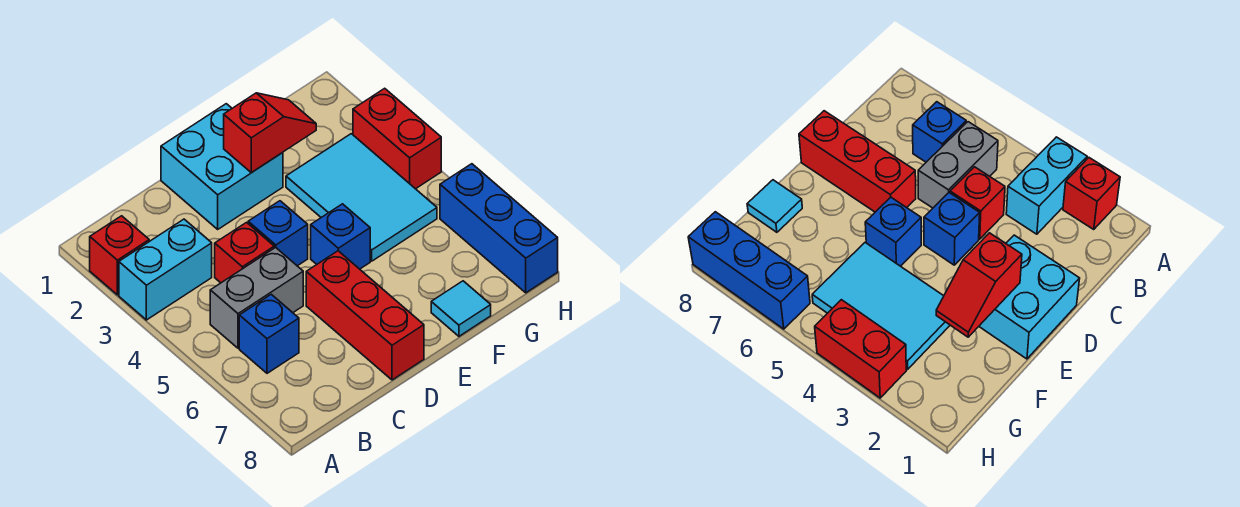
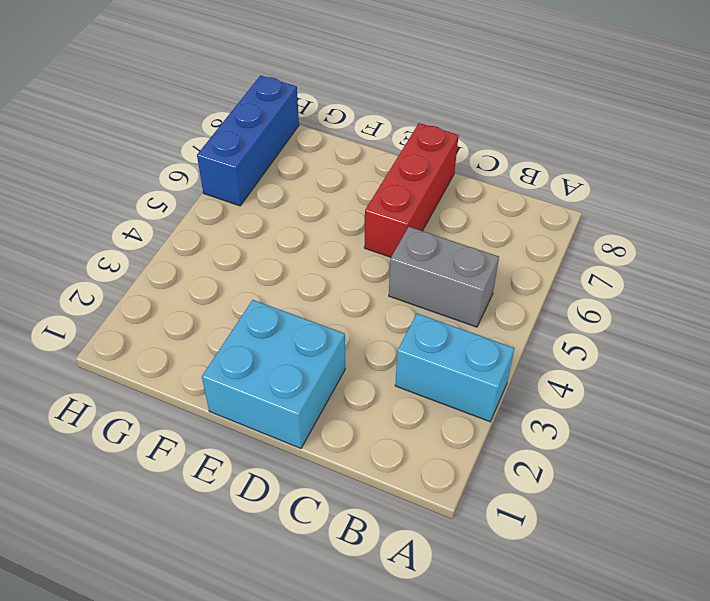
none -> red brick A2 level 1
none -> blue brick B6 level 1
none -> red brick C4 level 1

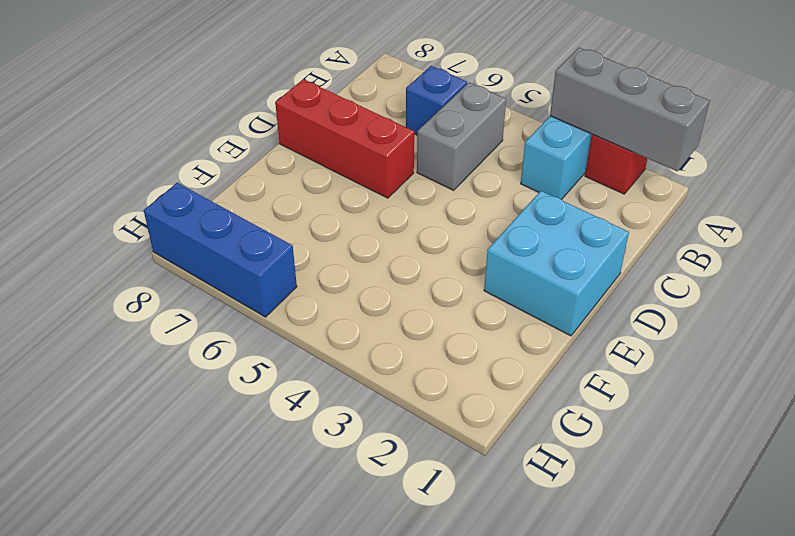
grey brick A1:A3 level 2 -> none
none -> red brick C4 level 1
none -> blue brick D4 level 1
none -> blue brick E5 level 1

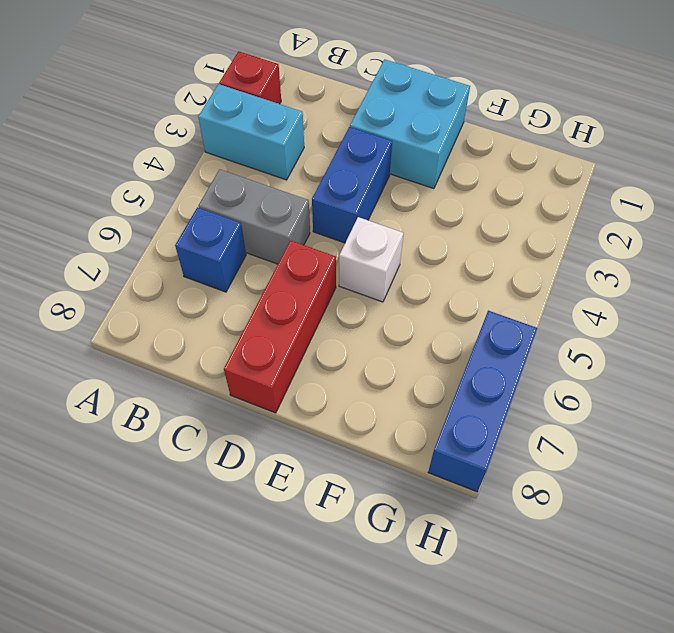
blue brick D3:D4 level 1 -> blue brick D4 level 1
white brick E5 level 1 -> blue brick E5 level 1
none -> red brick C4 level 1
none -> cyan tile F3:G5 level 1
none -> cyan tile F8 level 1

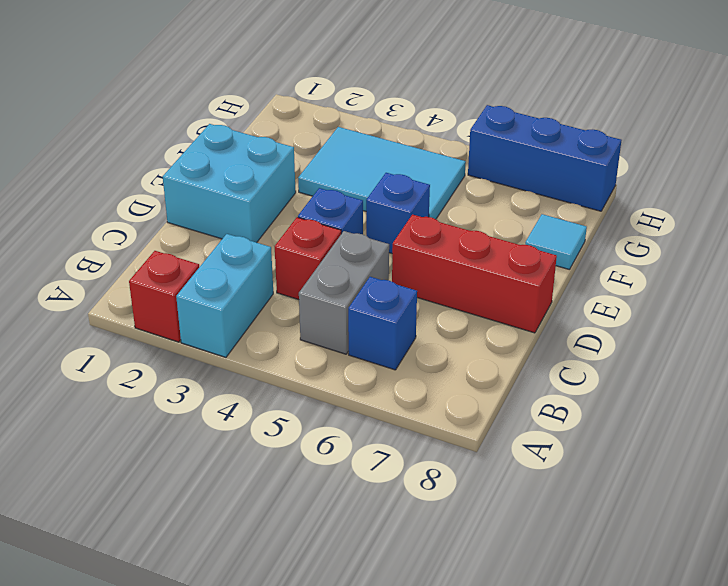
none -> red brick H3:H4 level 1
none -> red slope E2:F2 level 2 top E

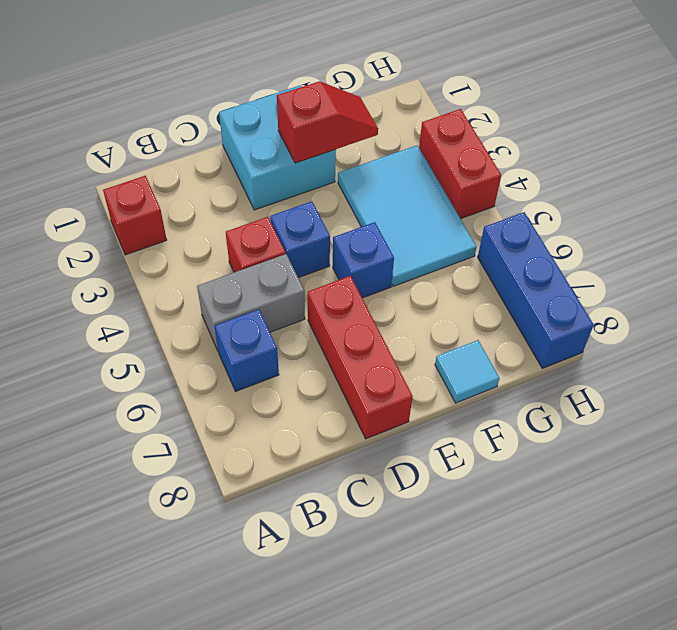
none -> cyan brick A3:B3 level 1

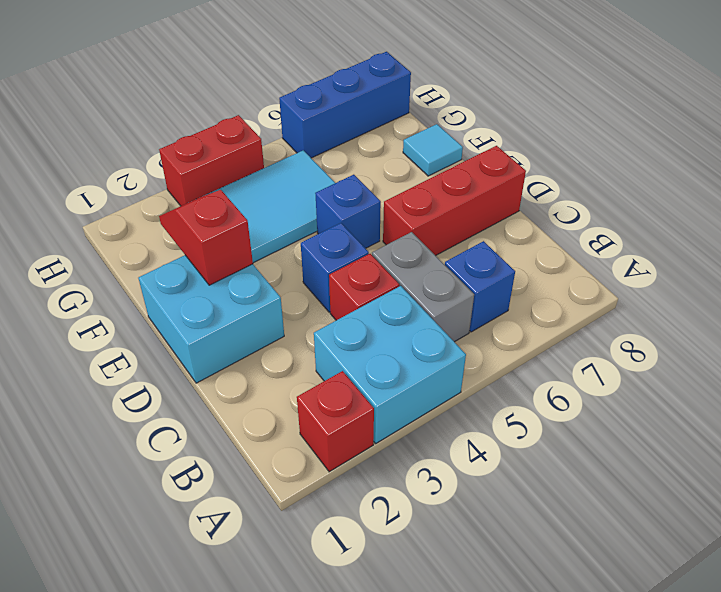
cyan brick A3:B4 level 1 -> cyan brick A3:B3 level 1

